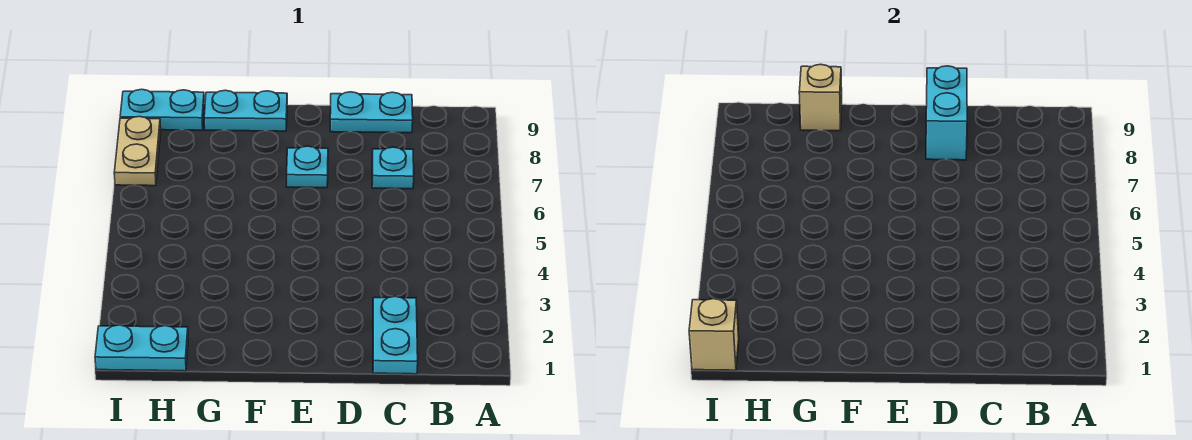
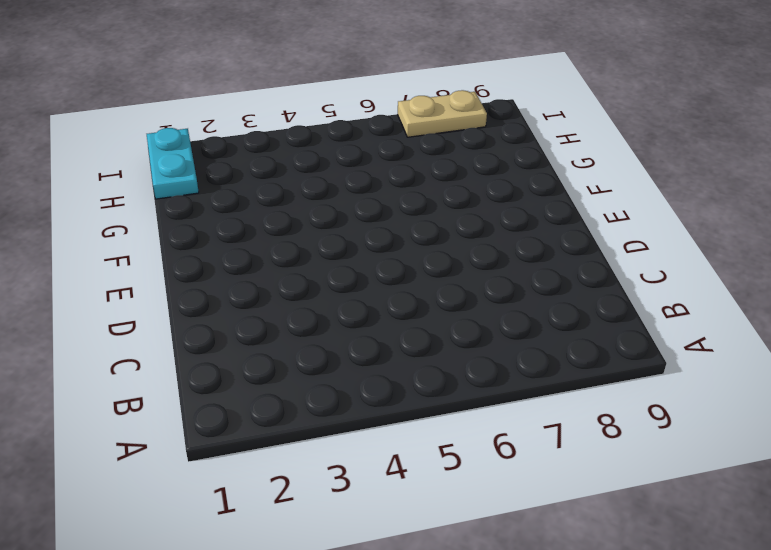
none -> cyan plate C1:C2 level 1
none -> cyan plate C7 level 1

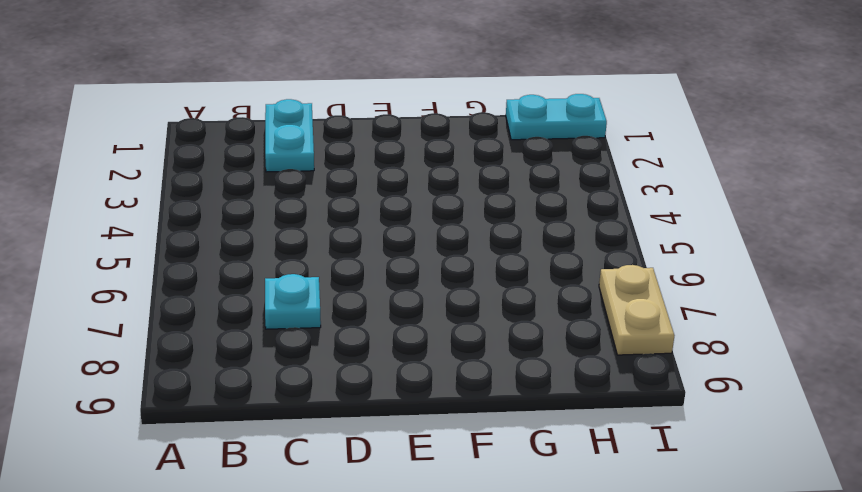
none -> cyan plate C9:D9 level 1
none -> cyan plate E7 level 1

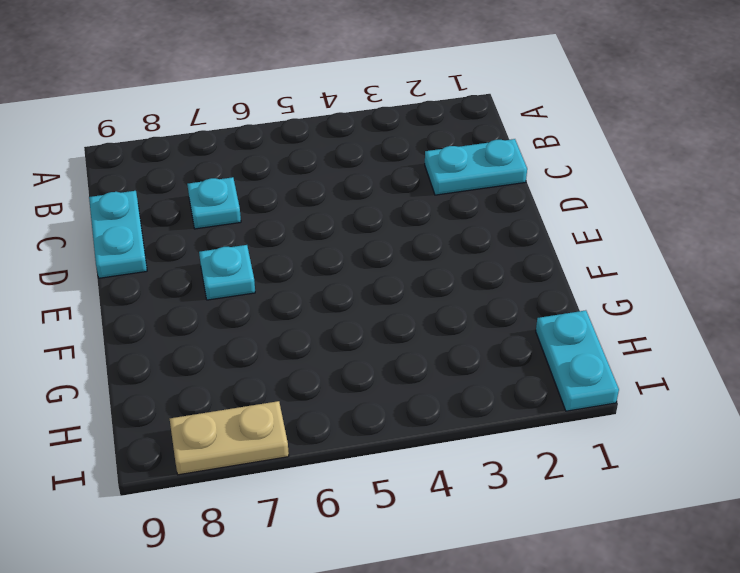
none -> cyan plate F9:G9 level 1
none -> cyan plate H9:I9 level 1

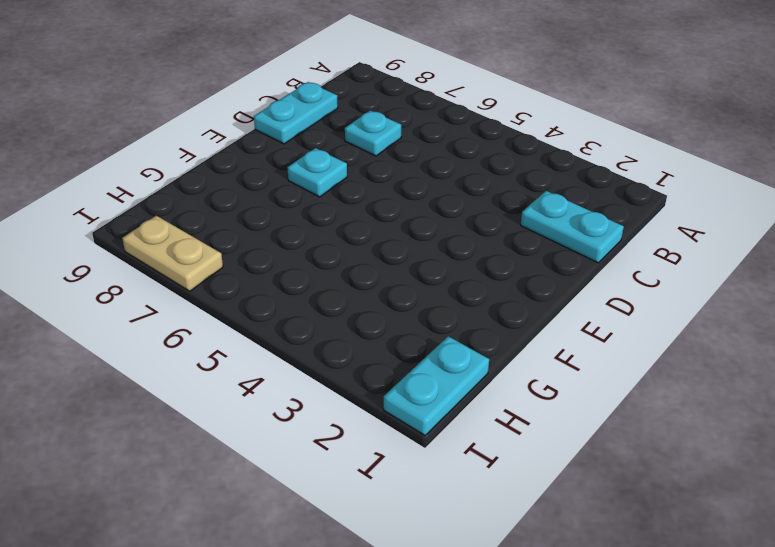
none -> cyan plate F9:G9 level 1
none -> cyan plate H9:I9 level 1

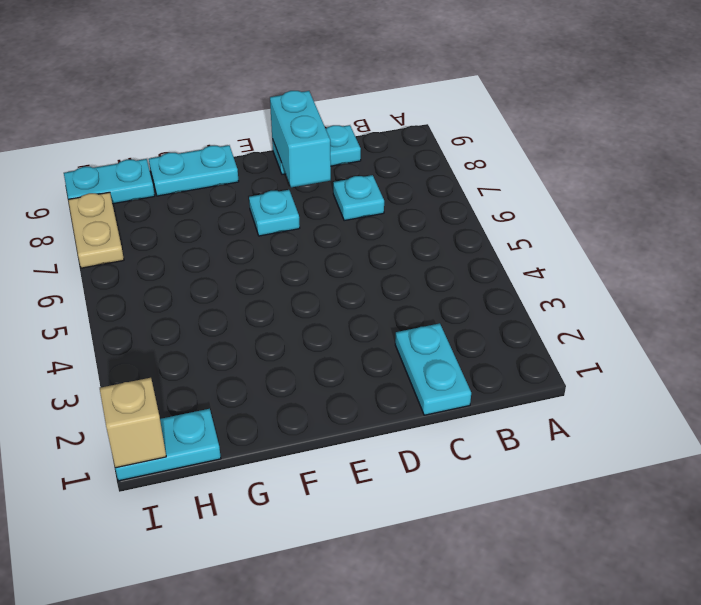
none -> tan brick G9 level 2

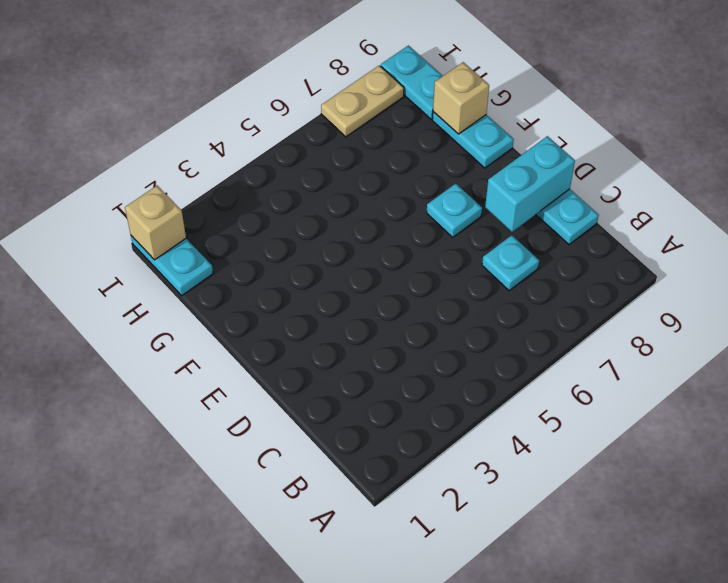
none -> cyan plate C1:C2 level 1

